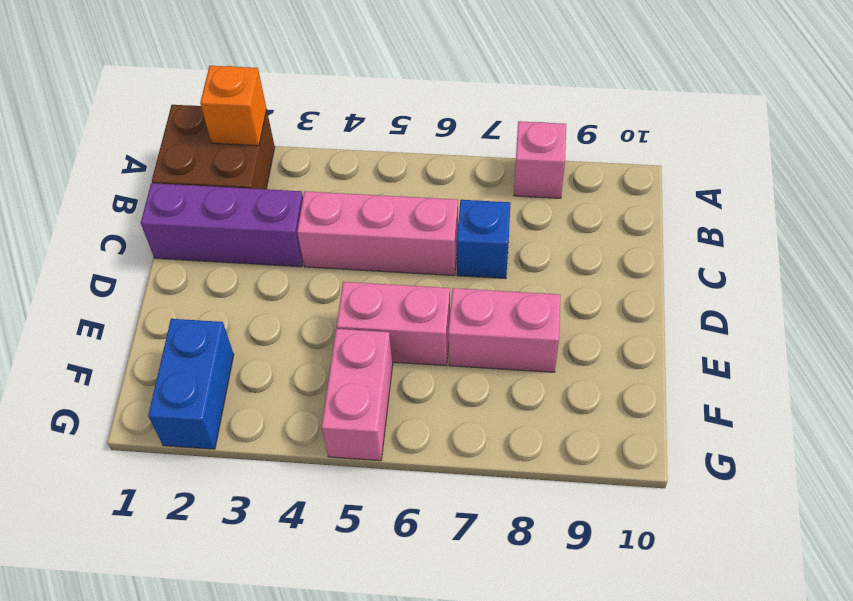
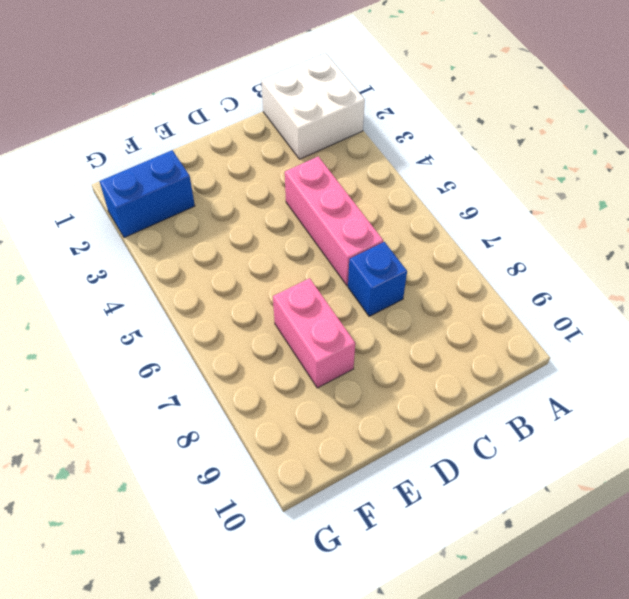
white brick A1:B2 level 1 -> brown brick A1:B2 level 1
none -> pink brick A8 level 1
none -> purple brick C1:C3 level 1

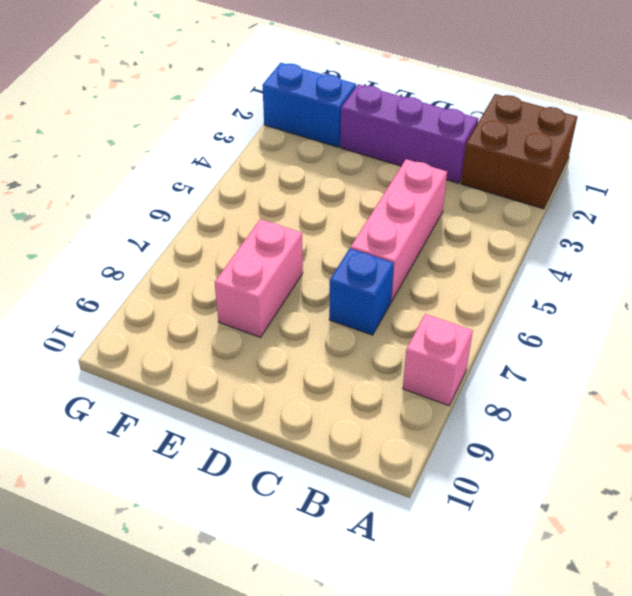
purple brick C2:E2 level 1 -> purple brick C1:C3 level 1
none -> pink brick E5:E6 level 1
none -> pink brick F5:G5 level 1

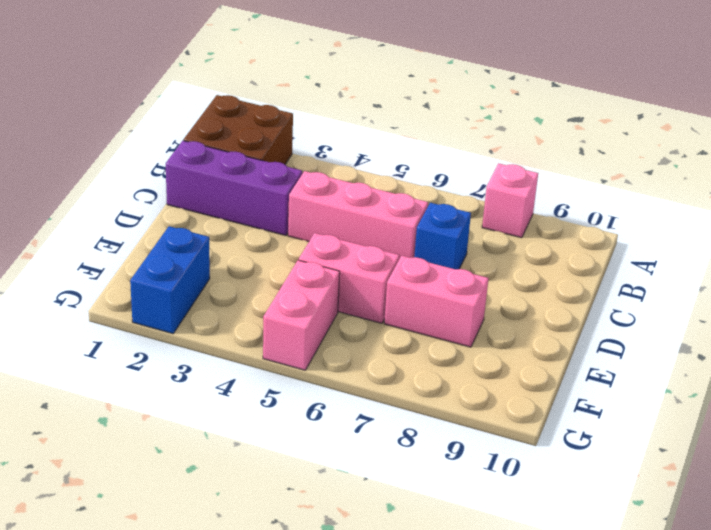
none -> orange brick A2 level 2

